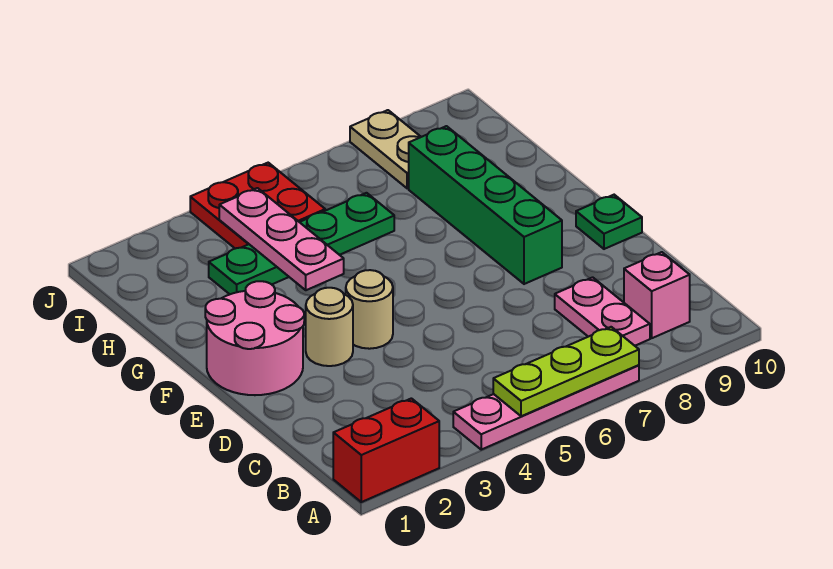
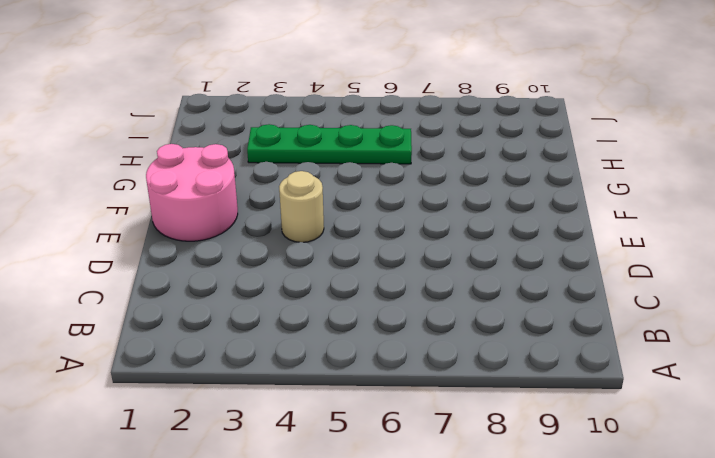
none -> red brick A1:A2 level 1
none -> pink plate A4:A7 level 1
none -> pink plate B8:C8 level 1

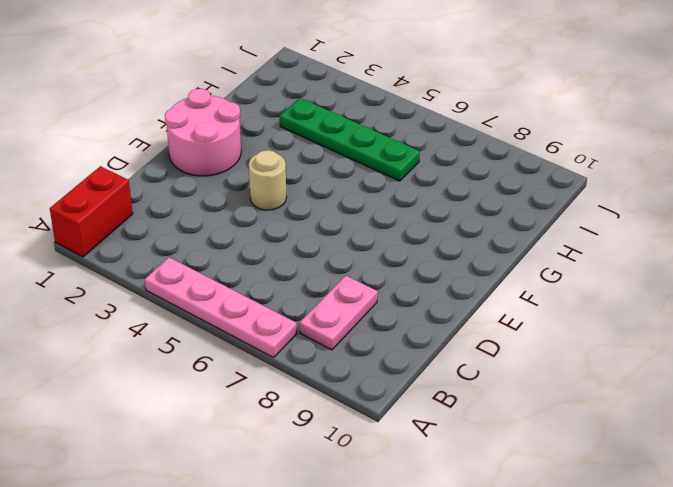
red brick A1:B1 level 1 -> red brick A1:A2 level 1
none -> pink brick B9 level 1
none -> tan round brick E3 level 1
none -> green brick E8:H8 level 1

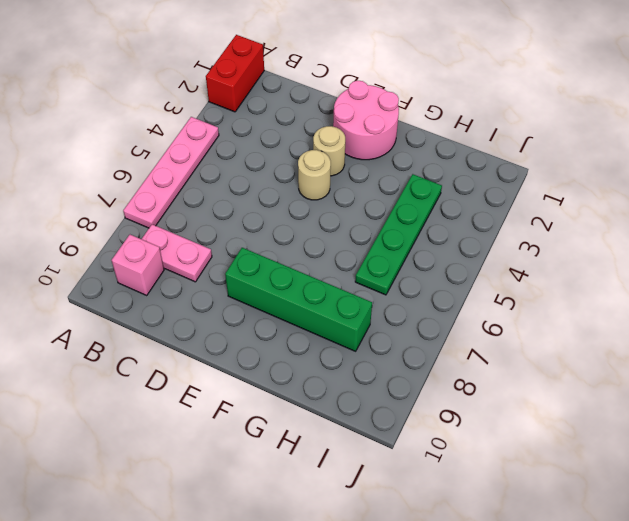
none -> green plate E10 level 1
none -> red plate I4:J5 level 1
none -> tan plate I8:J8 level 1

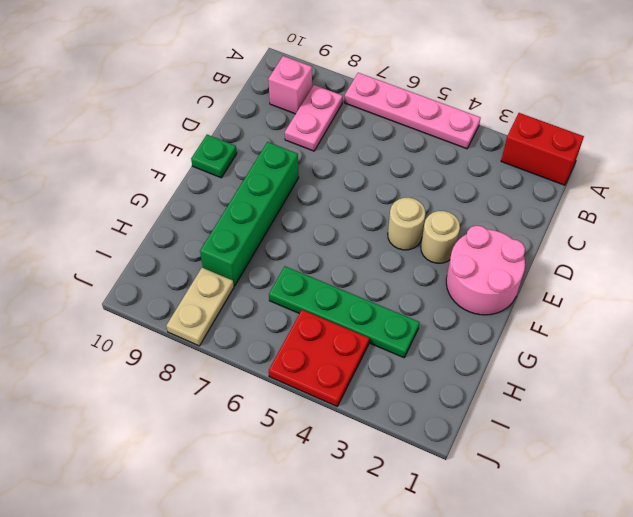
none -> lime plate A5:A7 level 2
none -> pink plate G4:I4 level 2

